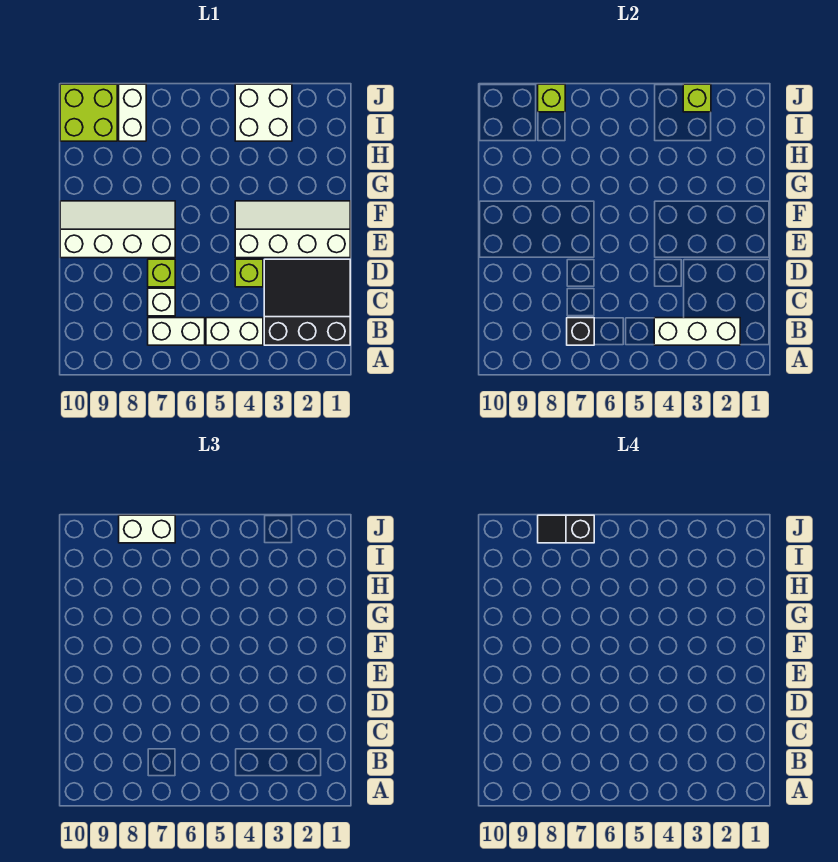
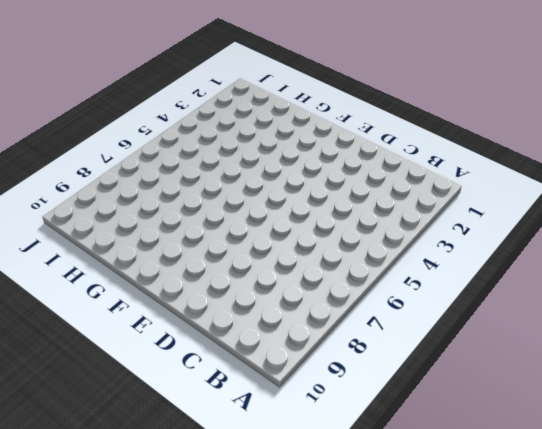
none -> black slope B1:D3 level 1 top B
none -> white brick B4:B5 level 1
none -> white brick B6:B7 level 1

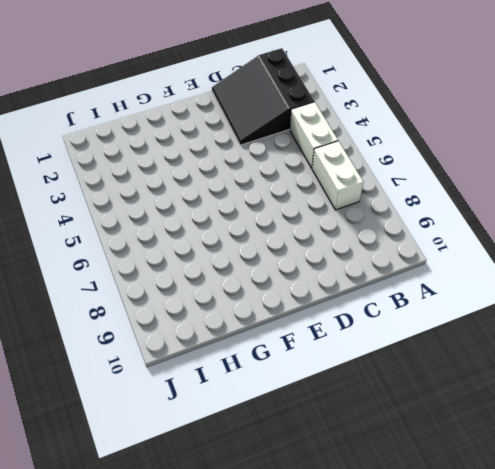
none -> white brick C7 level 1
none -> lime brick D4 level 1
none -> lime brick D7 level 1

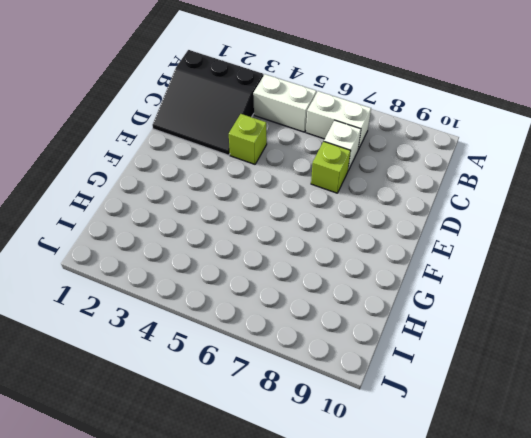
none -> white slope E1:F4 level 1 top E
none -> white slope E7:F10 level 1 top E
none -> white brick I3:J4 level 1

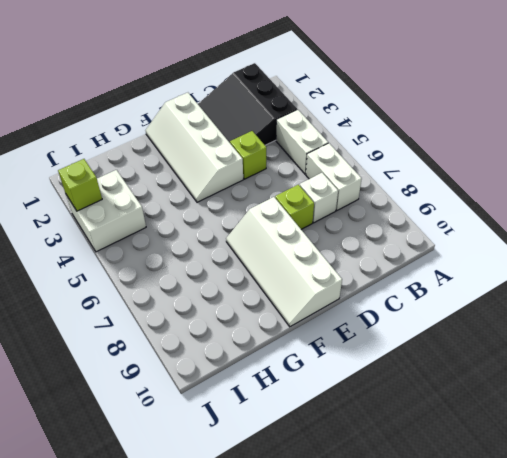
none -> white brick I8:J8 level 1
none -> lime brick I9:J10 level 1
none -> white brick B2:B4 level 2

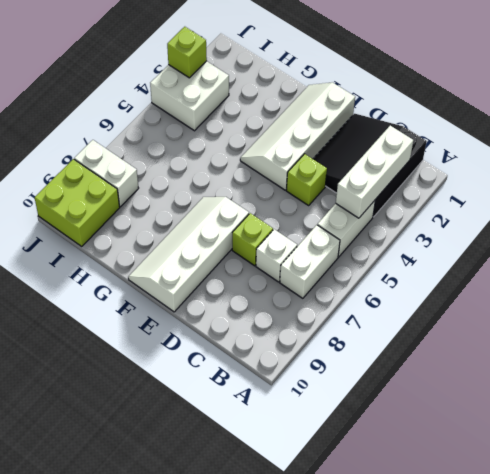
none -> black brick B7 level 2
none -> lime brick J8 level 2
none -> white brick J7:J8 level 3

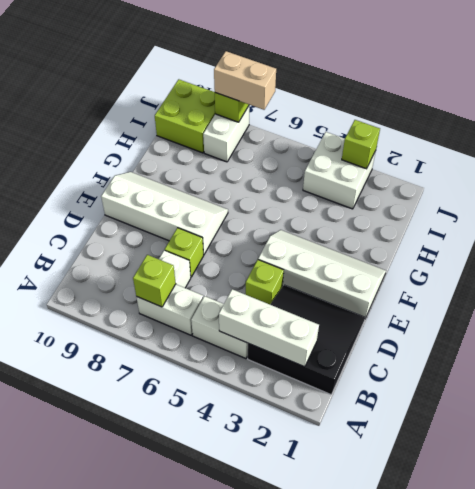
lime brick B7 level 2 -> black brick B7 level 2
tan brick J7:J8 level 3 -> white brick J7:J8 level 3
none -> black slope J7:J8 level 4 top 7

